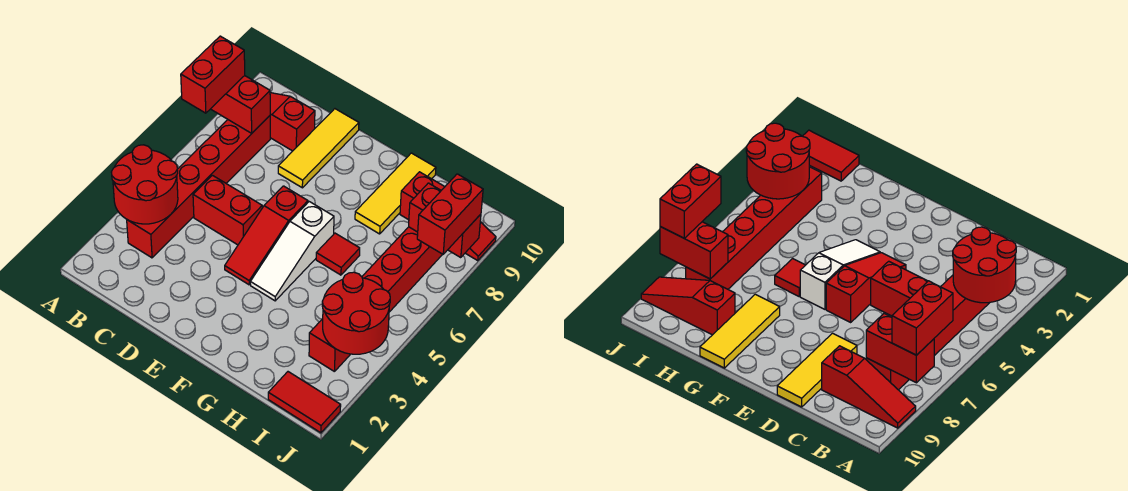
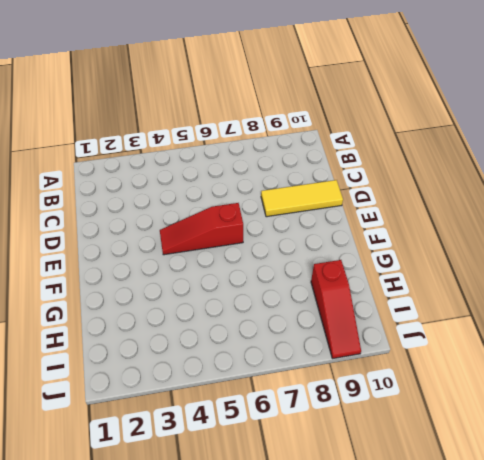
none -> red slope A9:C9 level 1 top C
none -> red brick B3:B8 level 1
none -> red brick C5:D5 level 1

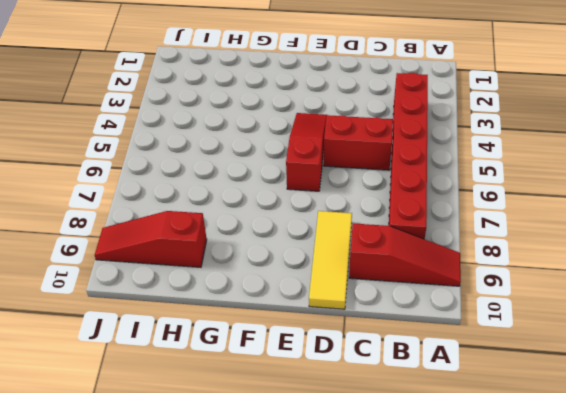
none -> white slope F4:F6 level 1 top 6
none -> red tile G6 level 1
none -> yellow tile G8:G10 level 1

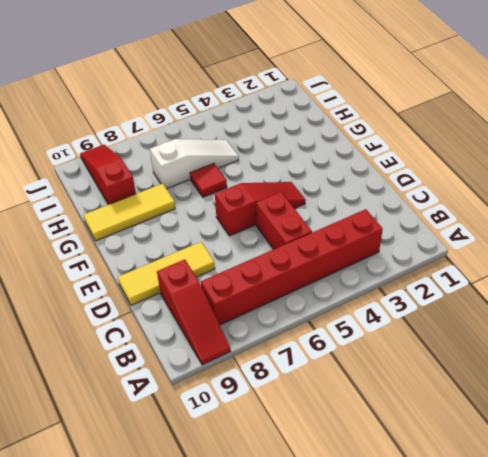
white slope H5:H7 level 1 top 7 -> white slope F4:F6 level 1 top 6
none -> red tile I1:J1 level 1
none -> red brick I3:I8 level 1
none -> red round brick A3:B4 level 2

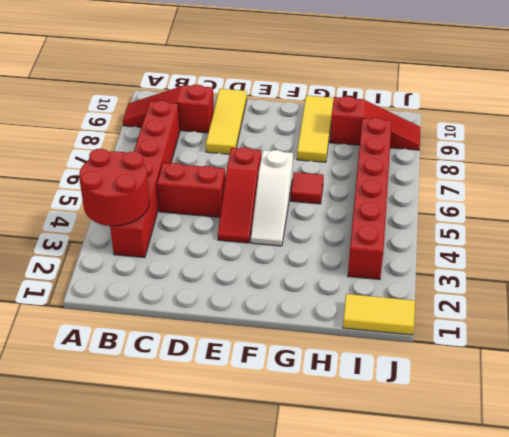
yellow tile I1:J1 level 1 -> red tile I1:J1 level 1
none -> red brick A8:B8 level 2
none -> red round brick I3:J4 level 2
none -> red brick I8:J8 level 2

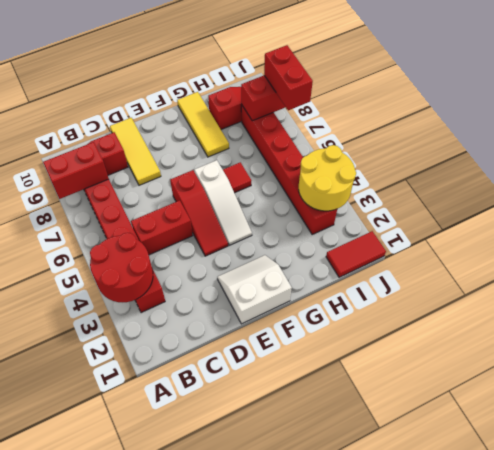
white slope E1:F2 level 1 top 1 -> none
yellow round brick I3:J4 level 2 -> red round brick I3:J4 level 2
none -> red brick A7:A8 level 3

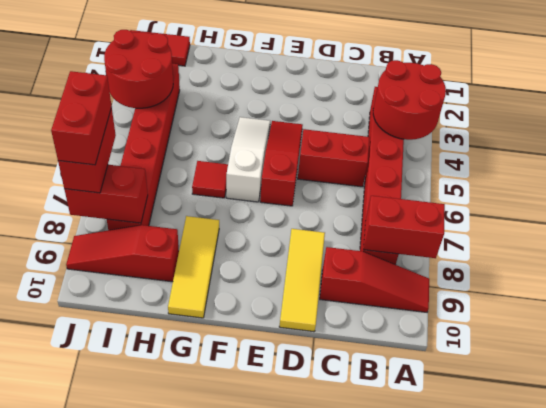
red brick J7:J8 level 4 -> red brick A7:A8 level 3

